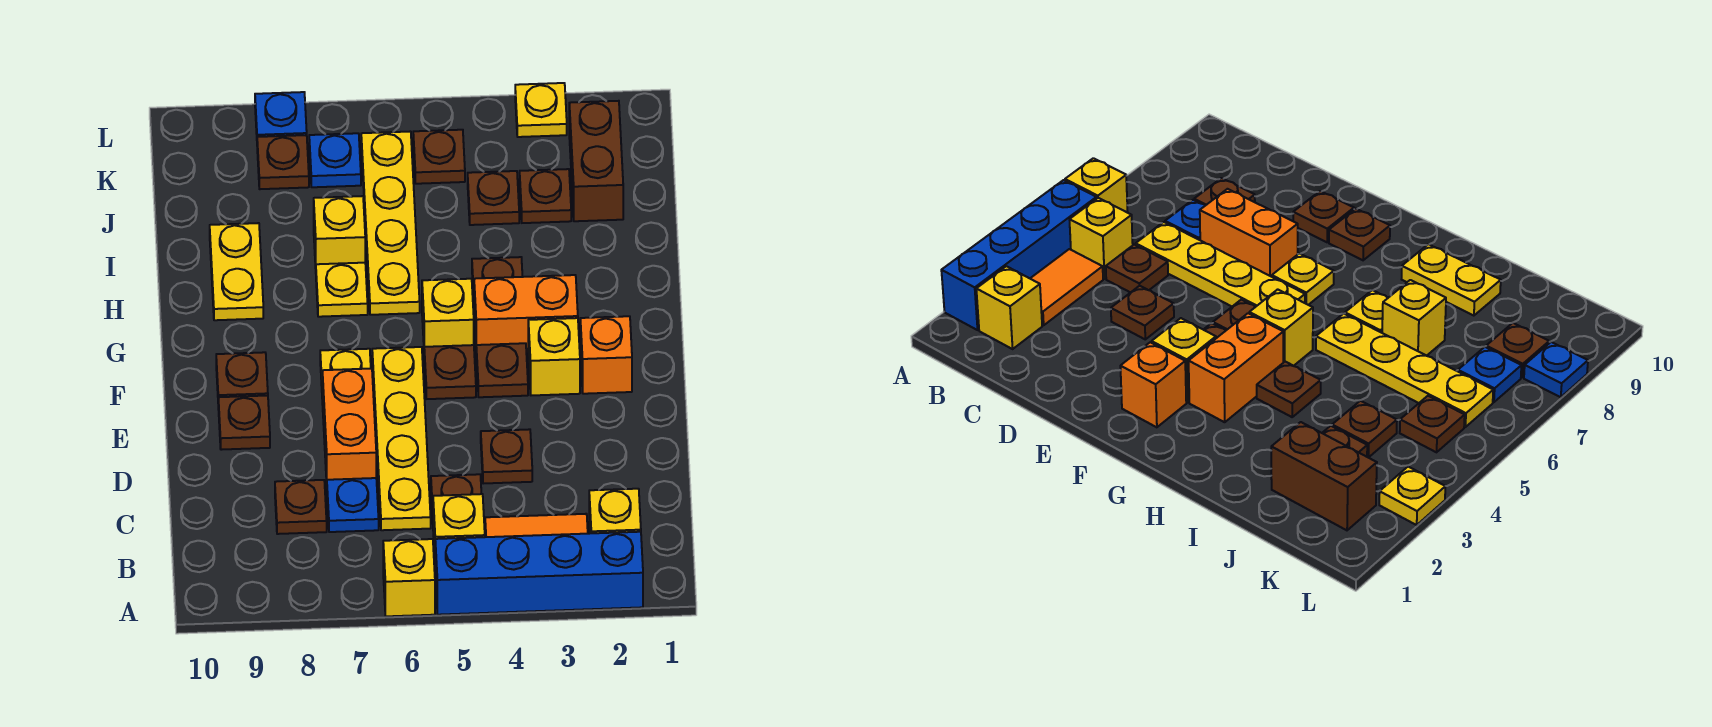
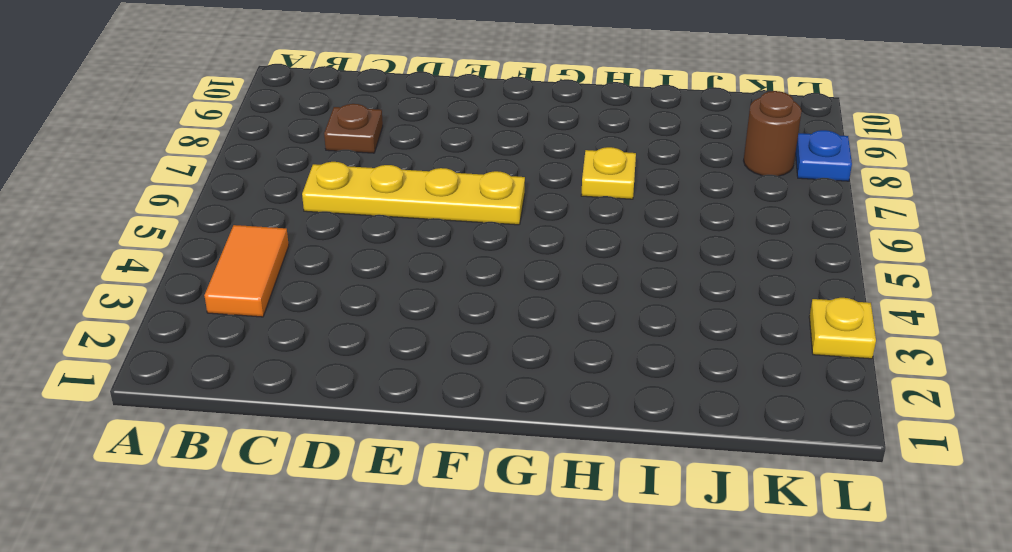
brown round brick K8 level 1 -> brown plate K8 level 1
none -> blue brick A2:A5 level 1
none -> yellow brick A6 level 1
none -> yellow brick B2 level 1
none -> yellow brick B5 level 1

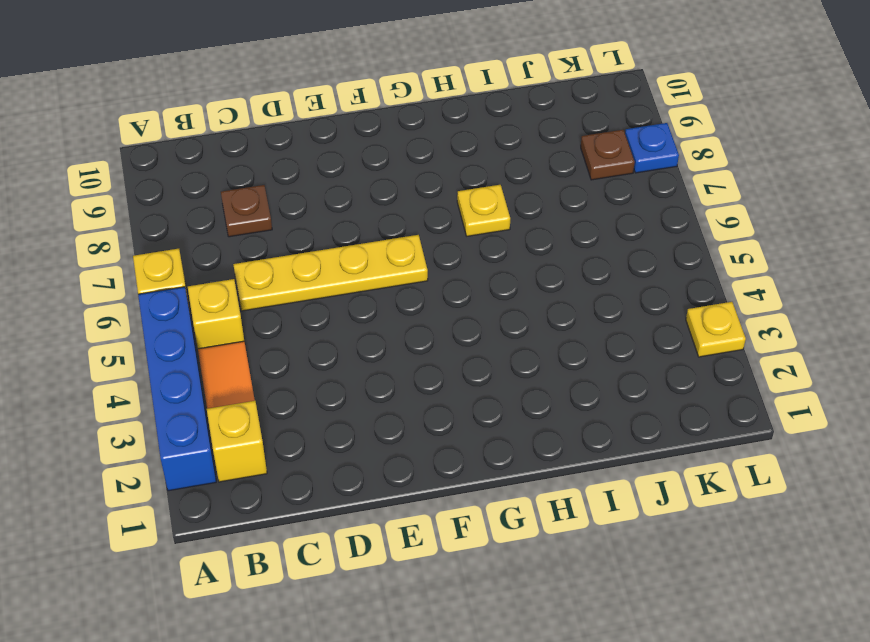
none -> brown plate C5 level 1
none -> blue plate C7 level 1
none -> brown plate D4 level 1
none -> orange brick D7:E7 level 1

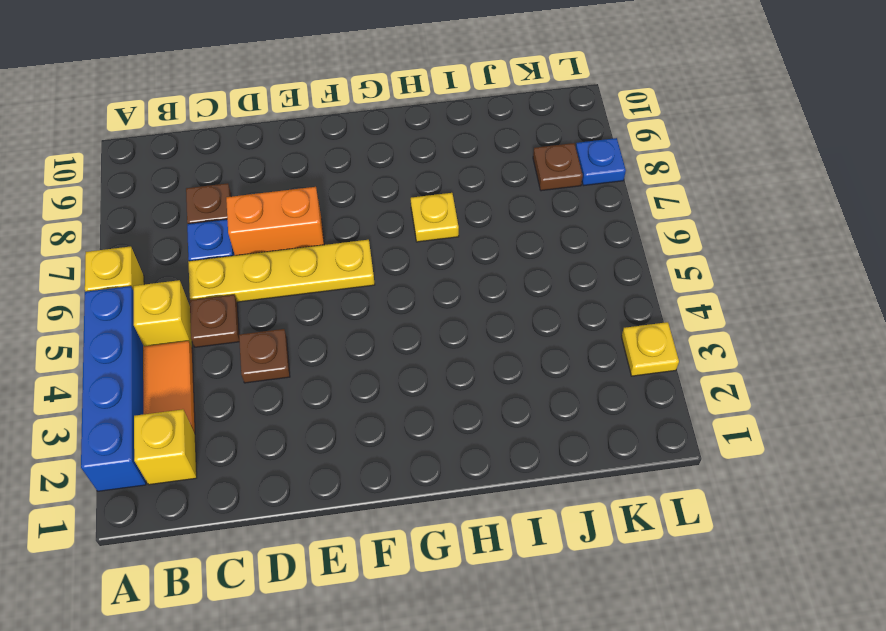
none -> brown plate E9 level 1
none -> orange brick F2 level 1
none -> yellow brick F3 level 1
none -> brown plate F4 level 1

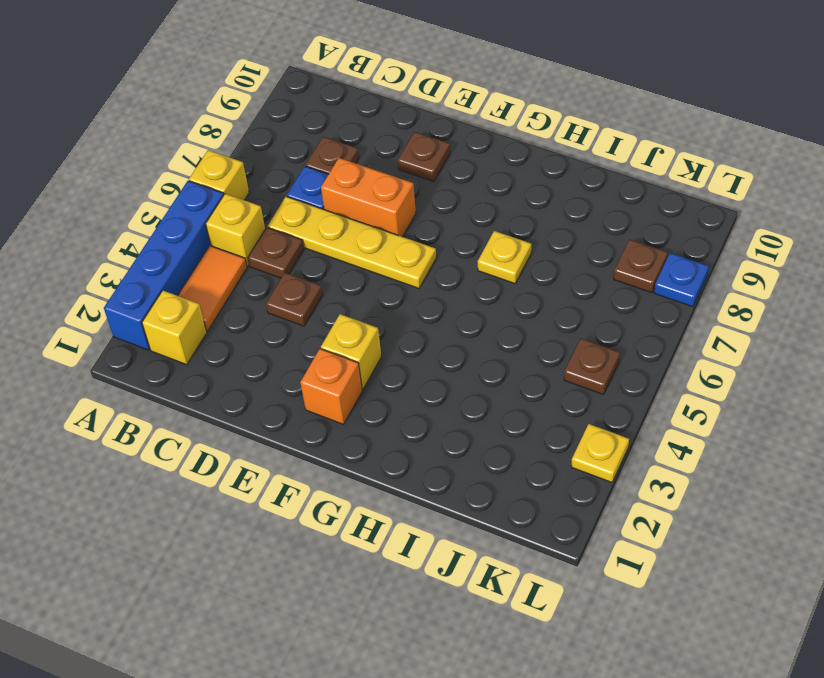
none -> brown plate F4 level 1
none -> brown plate F5 level 1
none -> yellow plate F7 level 1
none -> brown plate F9 level 1

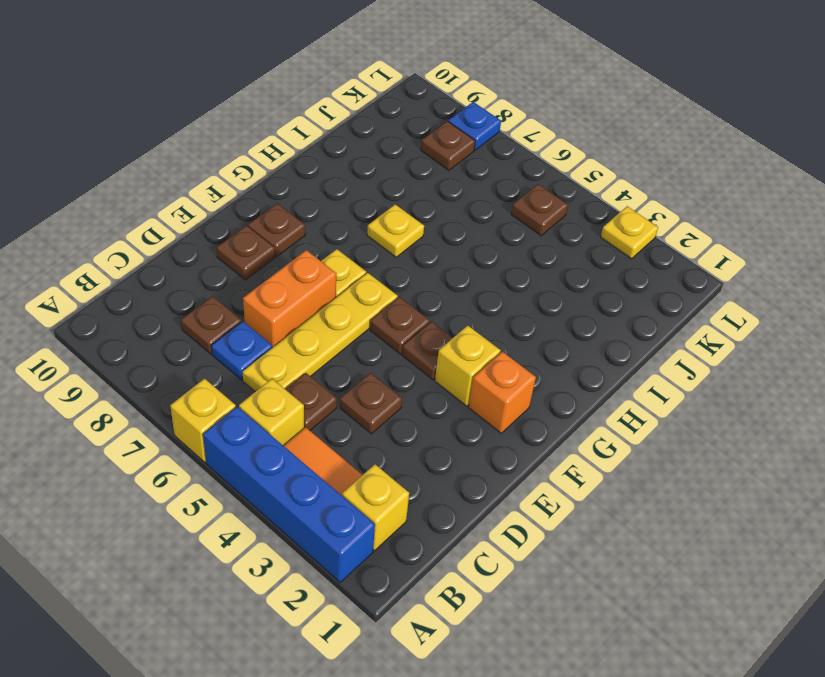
none -> orange brick G3:G4 level 1
none -> yellow brick G5 level 1
none -> brown plate H4 level 1
none -> yellow plate H6:K6 level 1

